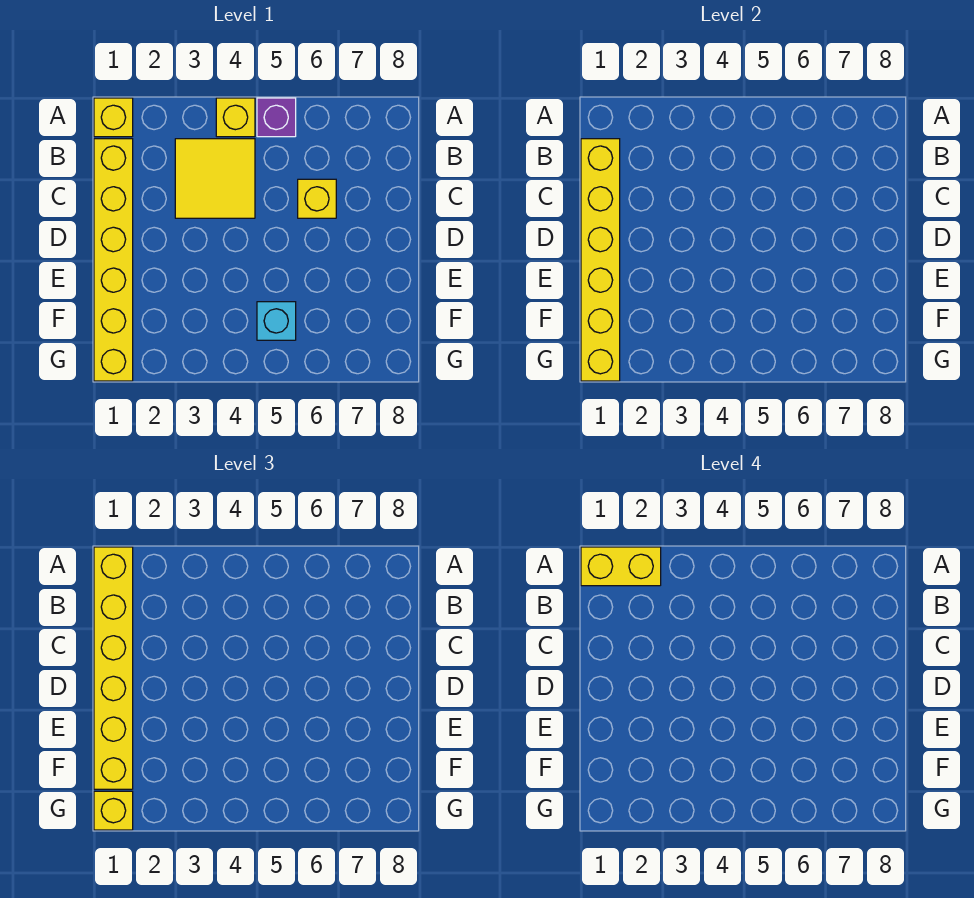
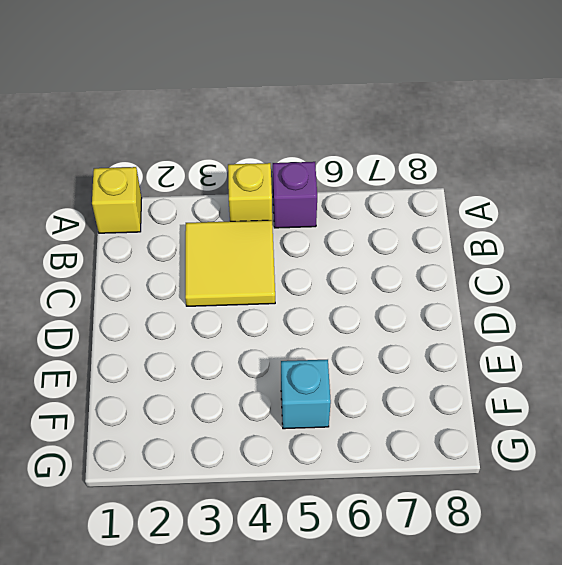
none -> yellow brick B1:G1 level 1
none -> yellow brick C6 level 1

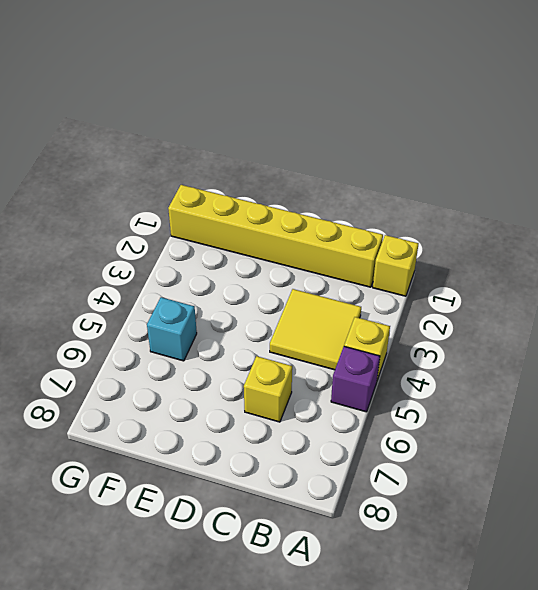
none -> yellow brick B1:G1 level 2
none -> yellow brick A1:F1 level 3

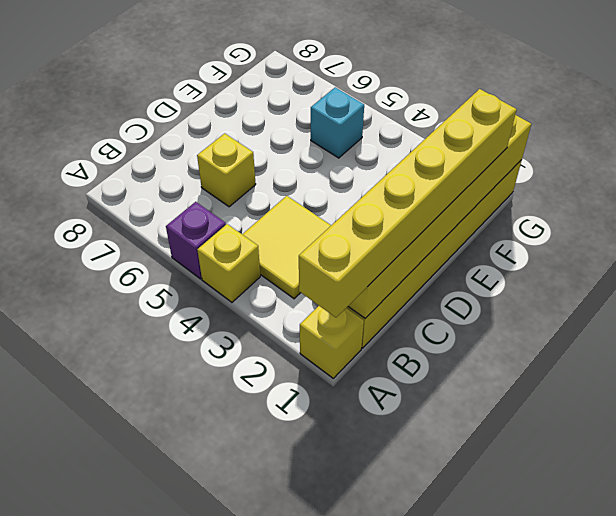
none -> yellow brick G1 level 3
none -> yellow brick A1:A2 level 4

